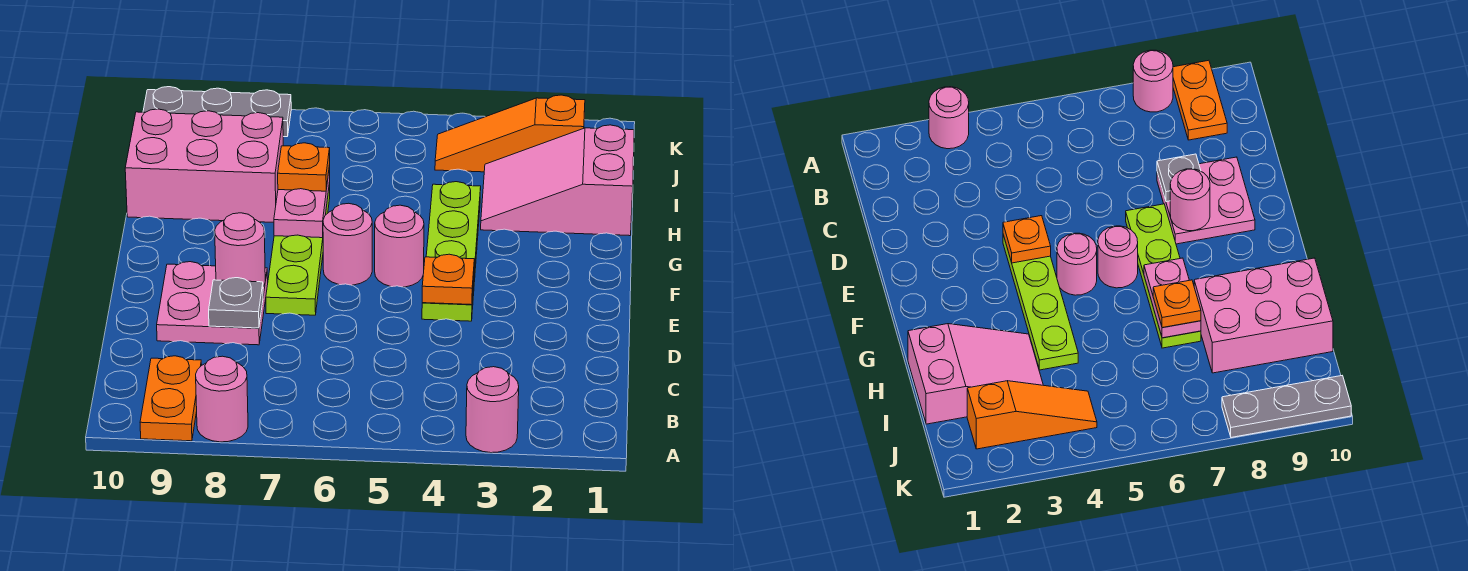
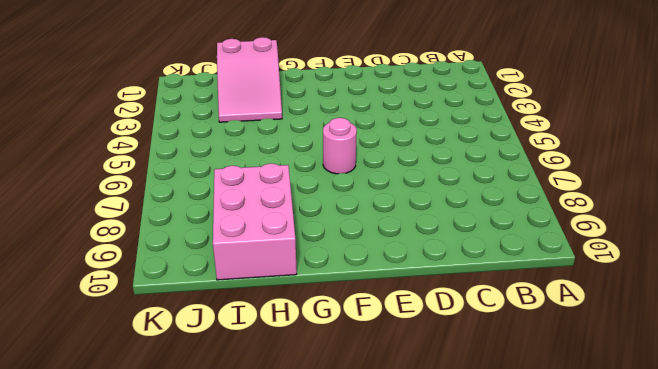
none -> pink round brick A3 level 1
none -> pink round brick A8 level 1
none -> orange plate A9:B9 level 1

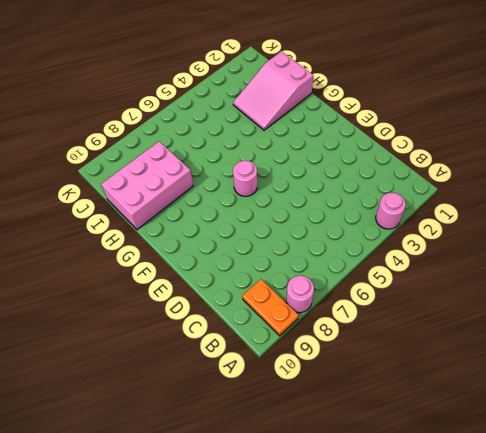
none -> pink plate D8:E9 level 1
none -> lime plate E4:H4 level 1
none -> lime plate E7:H7 level 1

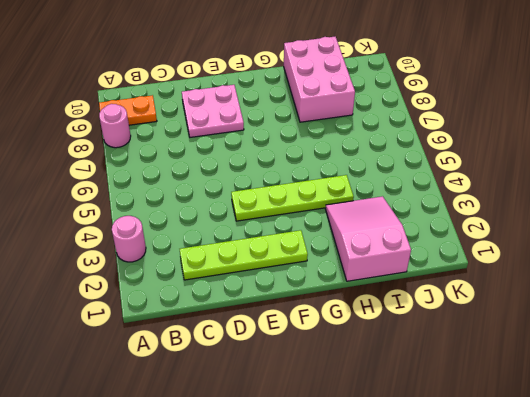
lime plate C2:F2 level 1 -> lime plate E7:H7 level 1
none -> pink round brick F5 level 1
none -> pink round brick F6 level 1
none -> orange slope J2:J4 level 1 top 2

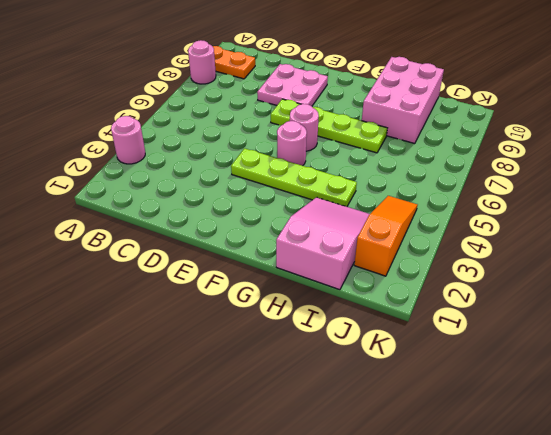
none -> grey plate K8:K10 level 1
none -> grey plate D8 level 2
none -> orange plate E4 level 2

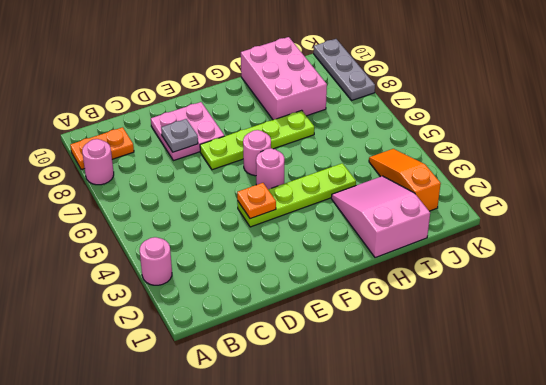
none -> pink round brick E8 level 2
none -> pink plate G7:H7 level 2
none -> orange plate H7 level 3

